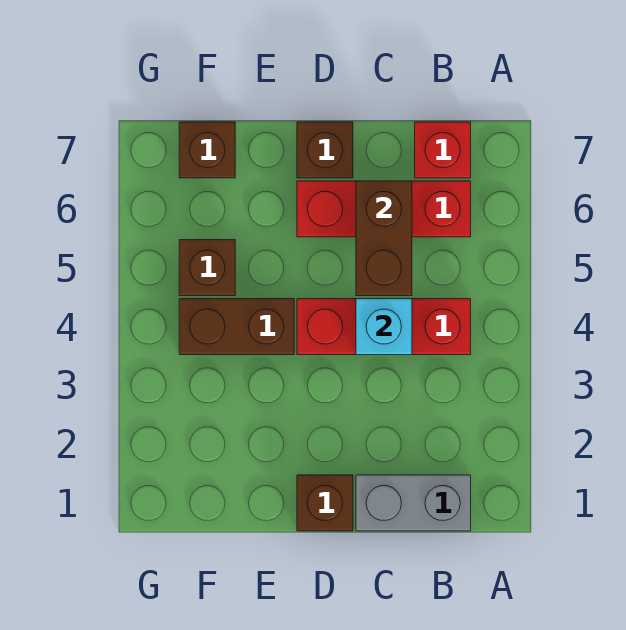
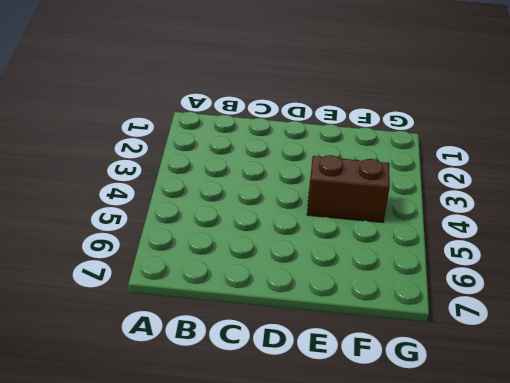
none -> grey brick B1:C1 level 1
none -> red brick B4:D4 level 1

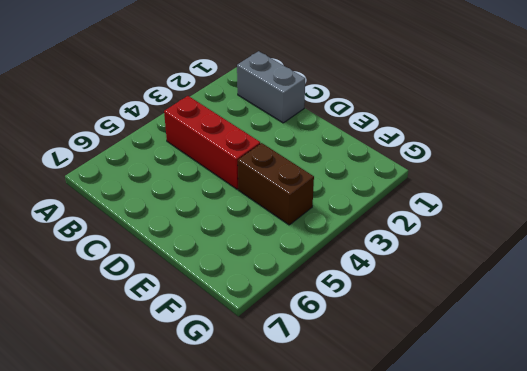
none -> red brick B6:D6 level 1
none -> red brick B7 level 1

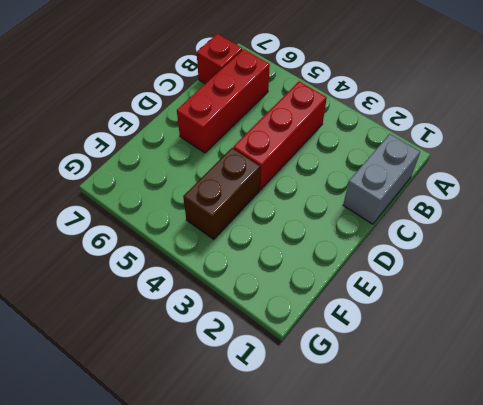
none -> brown brick D1 level 1
none -> brown brick D7 level 1

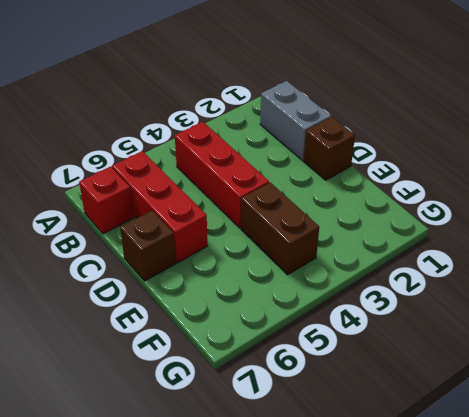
none -> brown brick F5 level 1
none -> brown brick F7 level 1

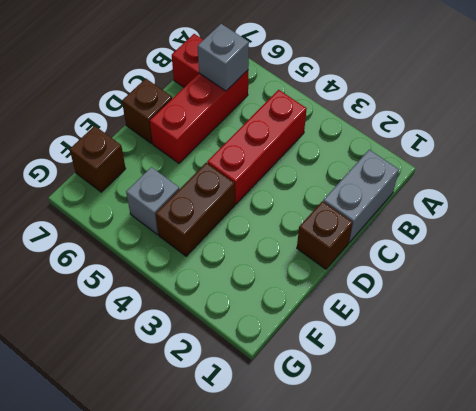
grey brick B6 level 2 -> none
grey brick F5 level 1 -> brown brick F5 level 1
none -> cyan brick C4 level 2
none -> brown brick C5:C6 level 2

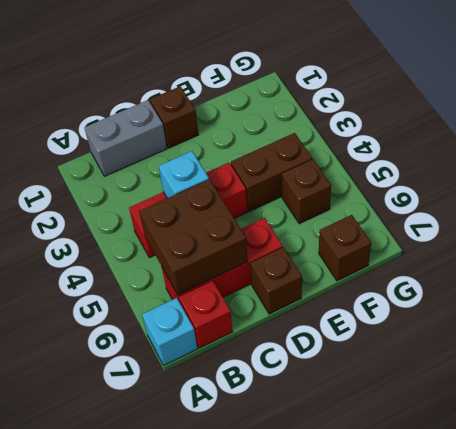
cyan brick A7 level 1 -> none
brown brick B5:C6 level 2 -> brown brick C5:C6 level 2

